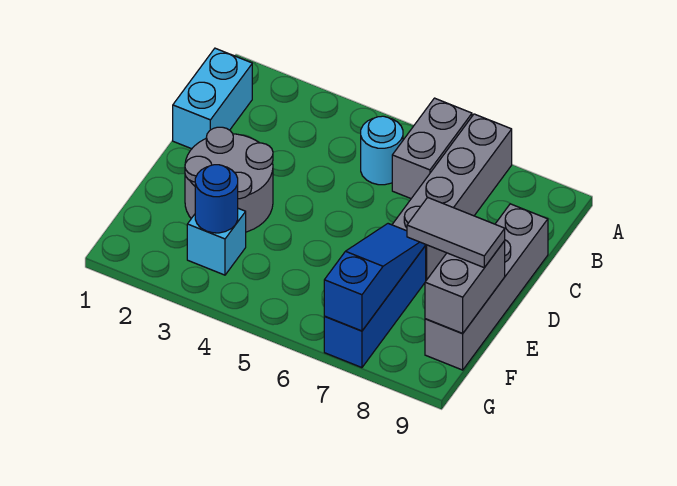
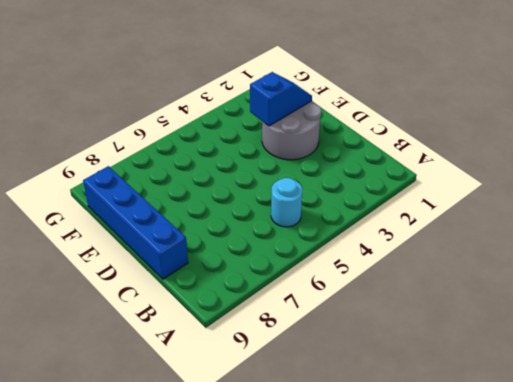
blue brick C9:F9 level 1 -> grey brick C9:F9 level 1
blue slope E2:E3 level 2 top 3 -> none
none -> grey brick A6:B6 level 1
none -> grey brick A7:D7 level 1
none -> cyan brick B1:C1 level 1

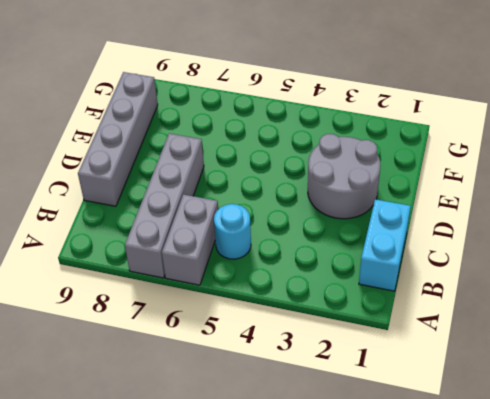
none -> blue brick E7:G7 level 1
none -> cyan brick F3 level 1
none -> blue slope E7:G7 level 2 top G

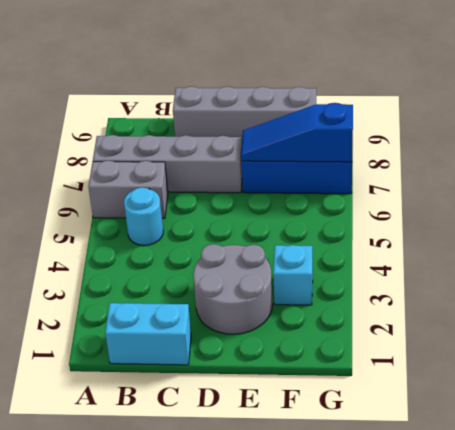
none -> grey brick E9:F9 level 2
none -> blue round brick F3 level 2
none -> grey tile E8:E9 level 3

